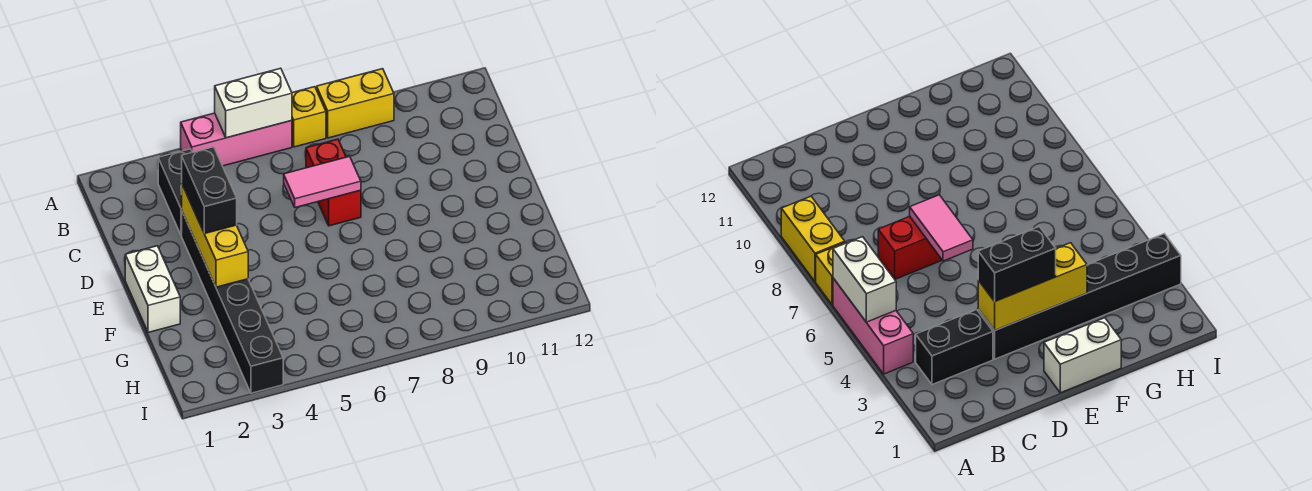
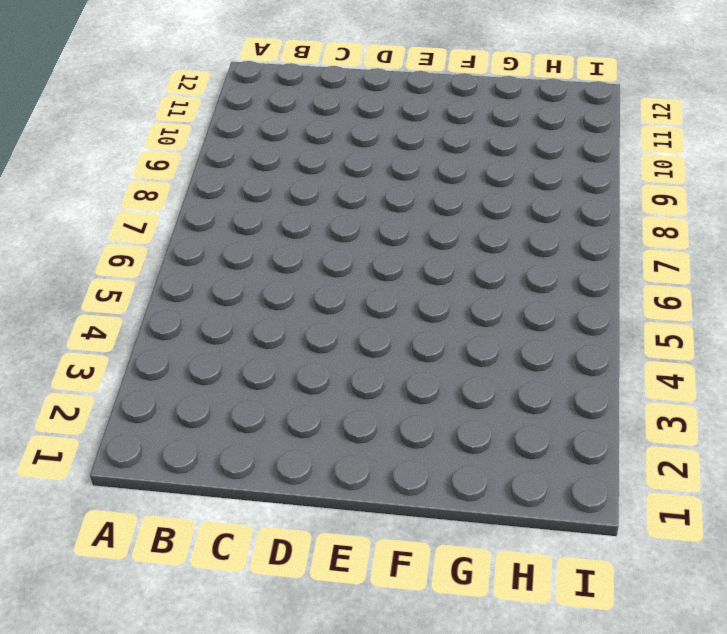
none -> pink brick A4:A6 level 1
none -> yellow brick A7 level 1

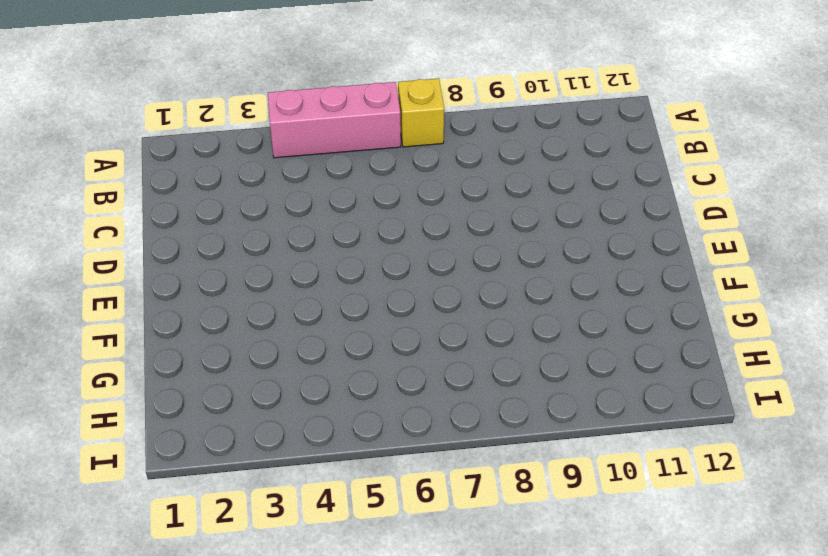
none -> yellow brick A8:A9 level 1
none -> black brick B3:C3 level 1

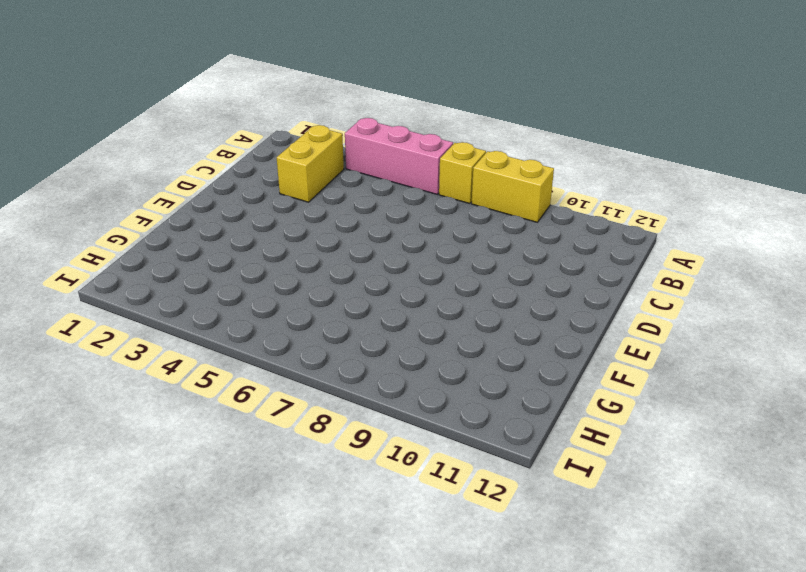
yellow brick B3:C3 level 1 -> black brick B3:C3 level 1
none -> red brick C7:D7 level 1
none -> black brick D3:I3 level 1

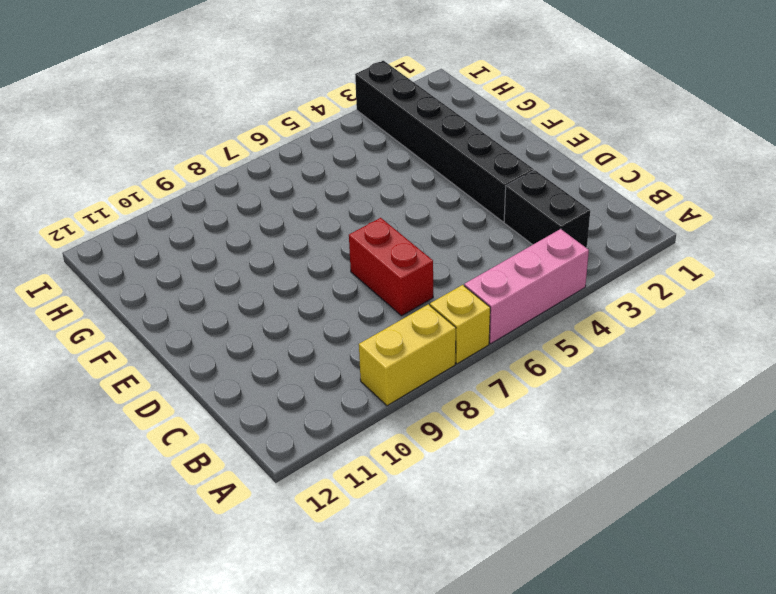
none -> white brick E1:F1 level 1
none -> white brick A5:A6 level 2

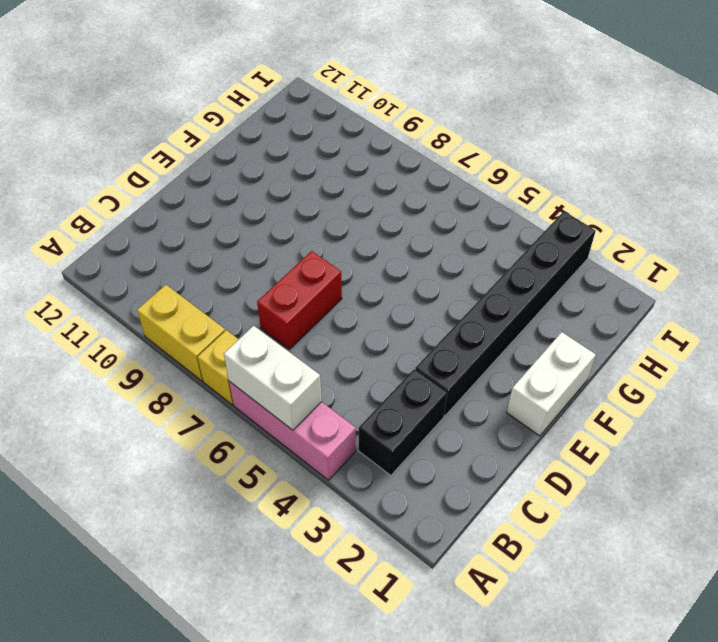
none -> yellow brick D3:F3 level 2
none -> pink tile D6:D7 level 2

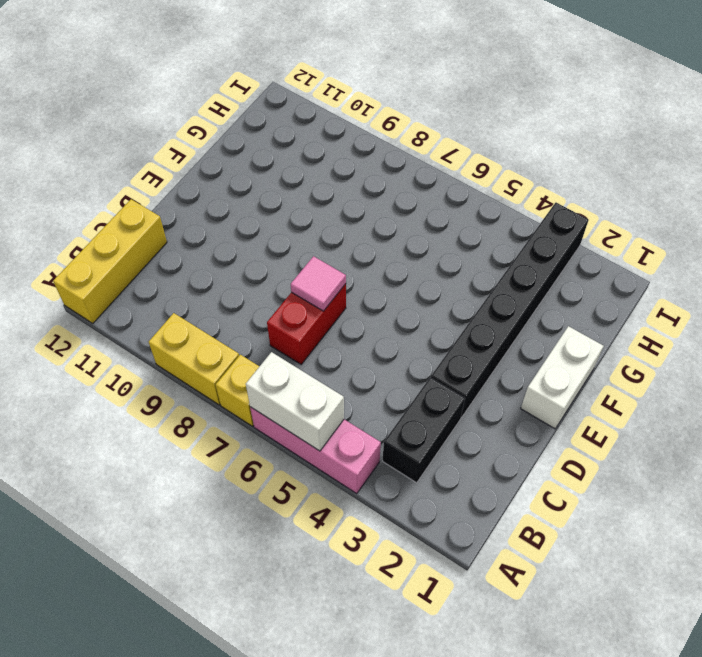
yellow brick A12:C12 level 1 -> yellow brick D3:F3 level 2
pink tile D7 level 2 -> pink tile D6:D7 level 2
none -> black brick D3:E3 level 3

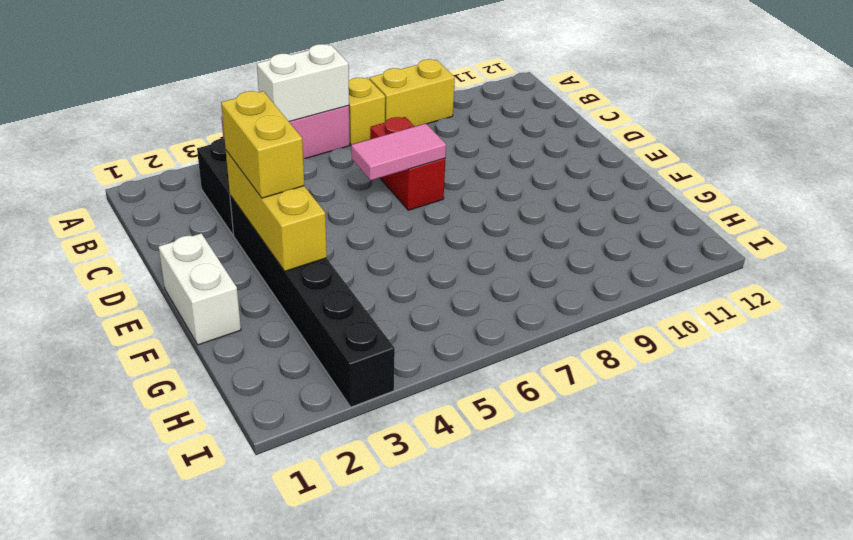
yellow brick D3:E3 level 3 -> black brick D3:E3 level 3

